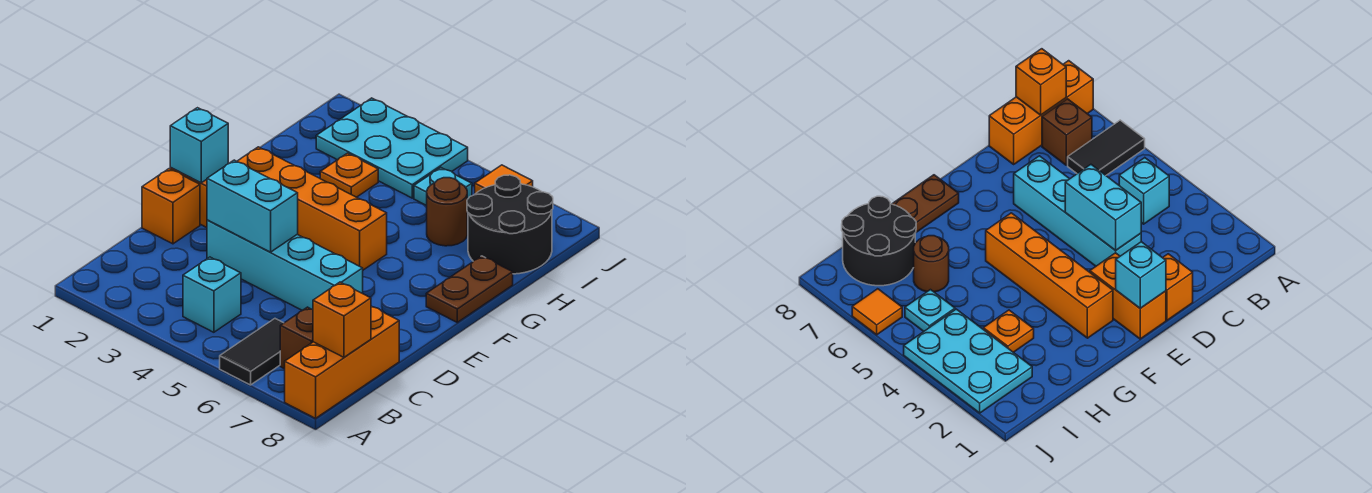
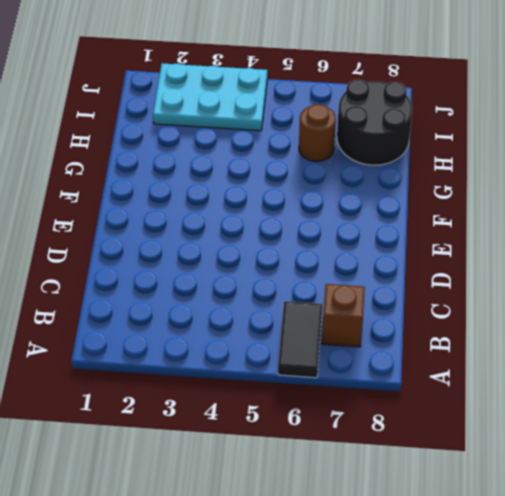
none -> orange brick A8:C8 level 1
none -> cyan brick B4 level 1
none -> orange brick D1 level 1

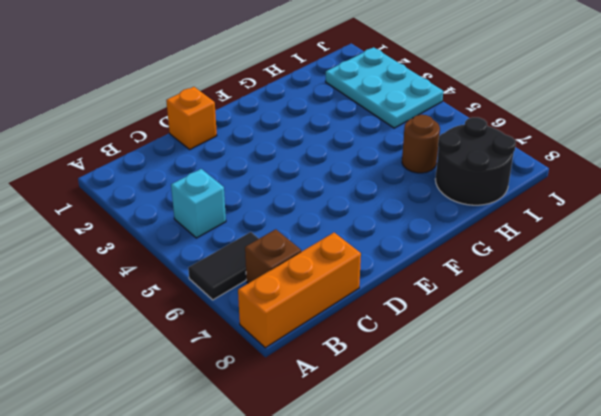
none -> cyan brick D3:D6 level 1
none -> orange brick E1:E2 level 1
none -> orange brick F2:F5 level 1

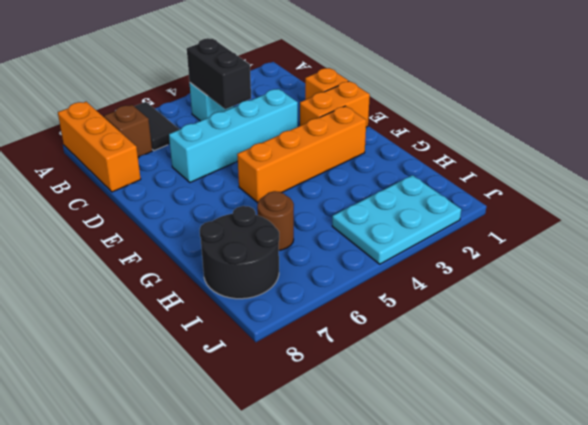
black brick B4:C4 level 2 -> none
none -> brown plate F8:G8 level 1
none -> orange plate H3 level 1
none -> cyan plate I5 level 1

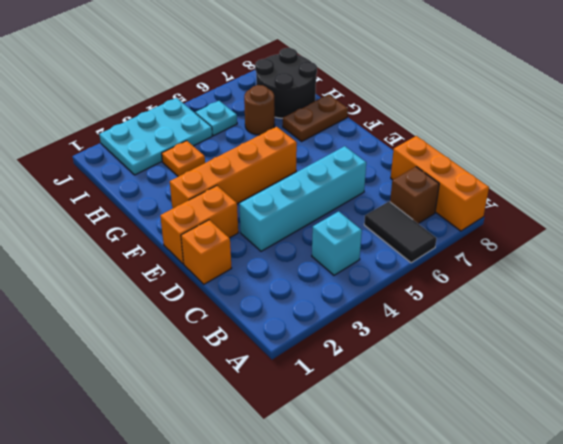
brown plate G7:G8 level 1 -> brown plate F8:G8 level 1
none -> orange tile J6 level 1
none -> orange brick B8 level 2
none -> cyan brick D3:D4 level 2

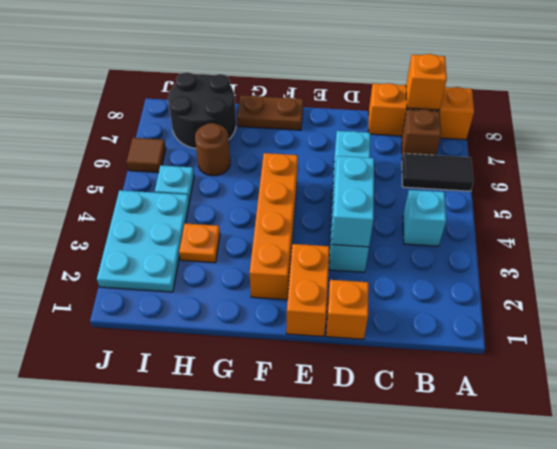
brown tile J6 level 1 -> orange tile J6 level 1
none -> cyan brick E1 level 2

